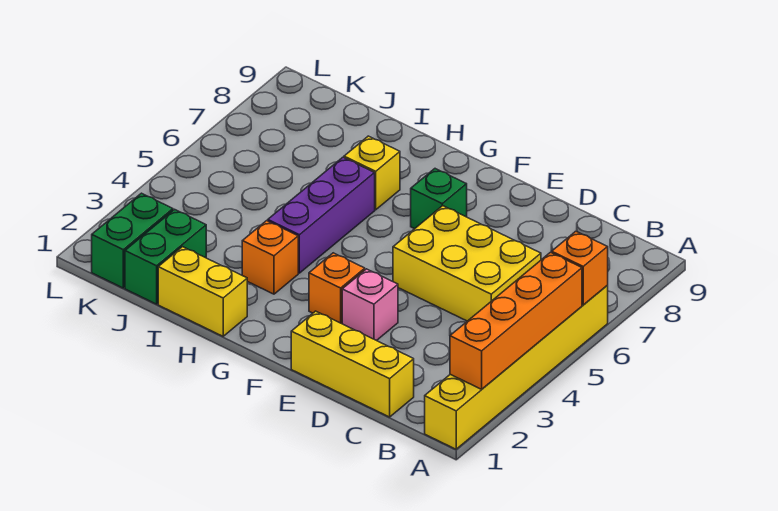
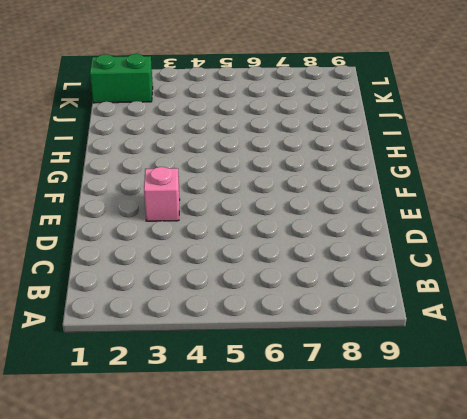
none -> yellow brick A1:A6 level 1
none -> yellow brick C1:E1 level 1
none -> yellow brick C5:E6 level 1

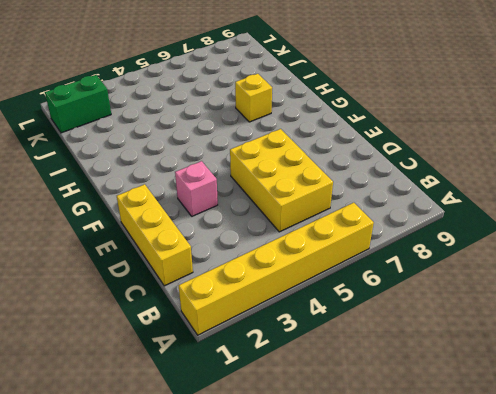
none -> orange brick F3 level 1
none -> green brick F7 level 1
none -> yellow brick H1:I1 level 1

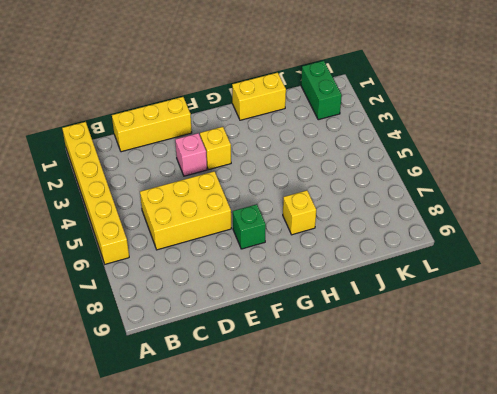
yellow brick F3 level 1 -> orange brick F3 level 1
none -> orange brick H3 level 1
none -> purple brick H4:H6 level 1
none -> green brick J1:J2 level 1

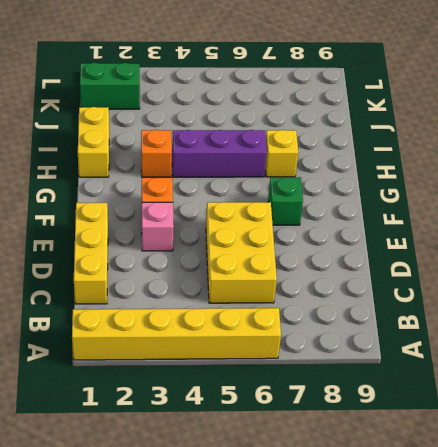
none -> green brick J1:J2 level 1
none -> orange brick A2:A5 level 2
none -> orange brick A6 level 2

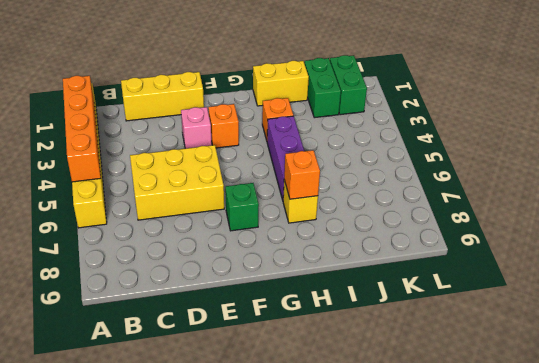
orange brick H7 level 2 -> orange brick A6 level 2

